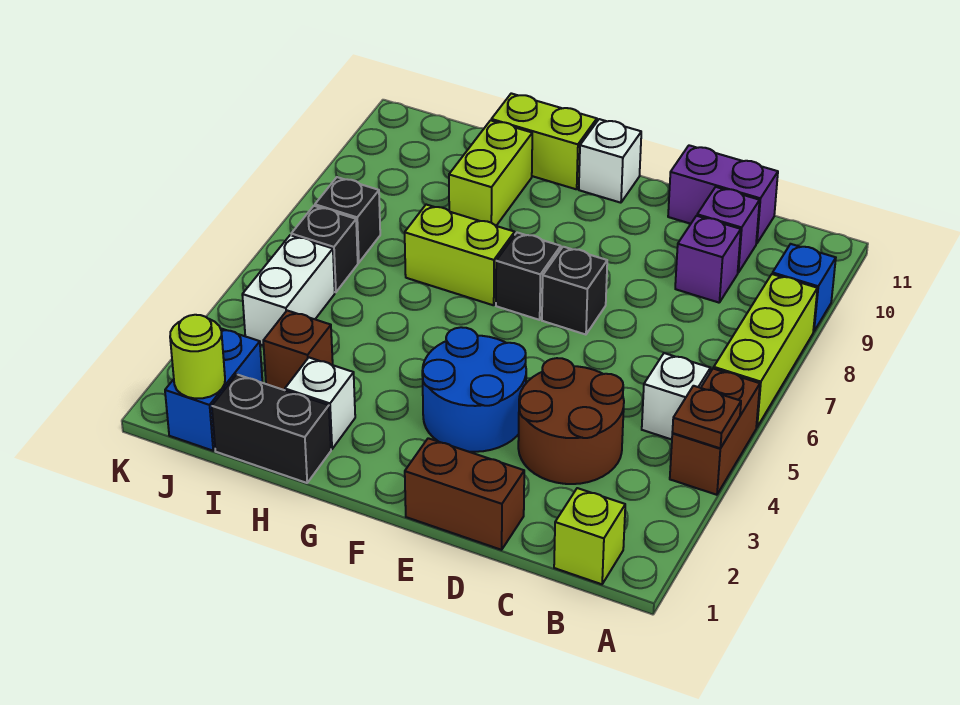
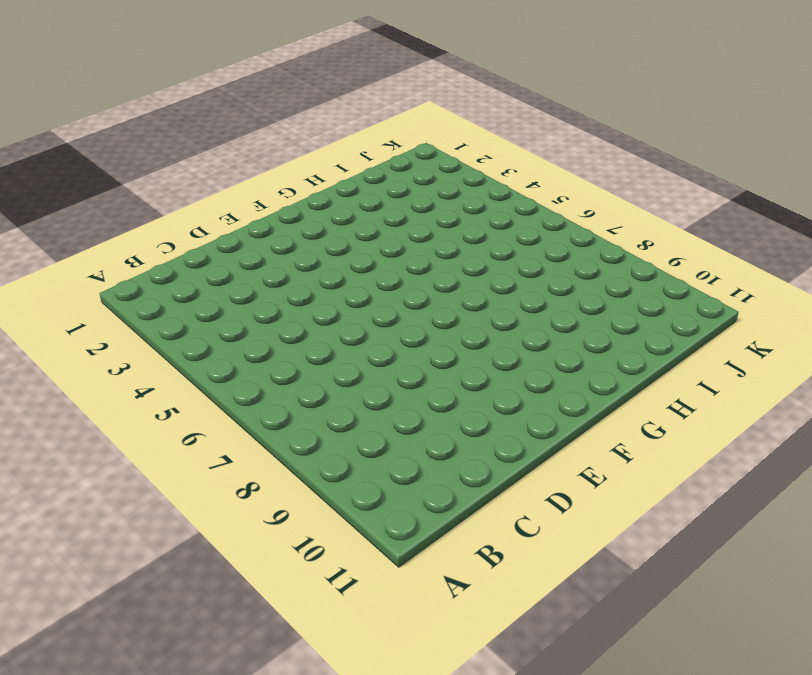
none -> brown brick A4:A5 level 1
none -> lime brick A6:A8 level 1
none -> blue brick A9 level 1

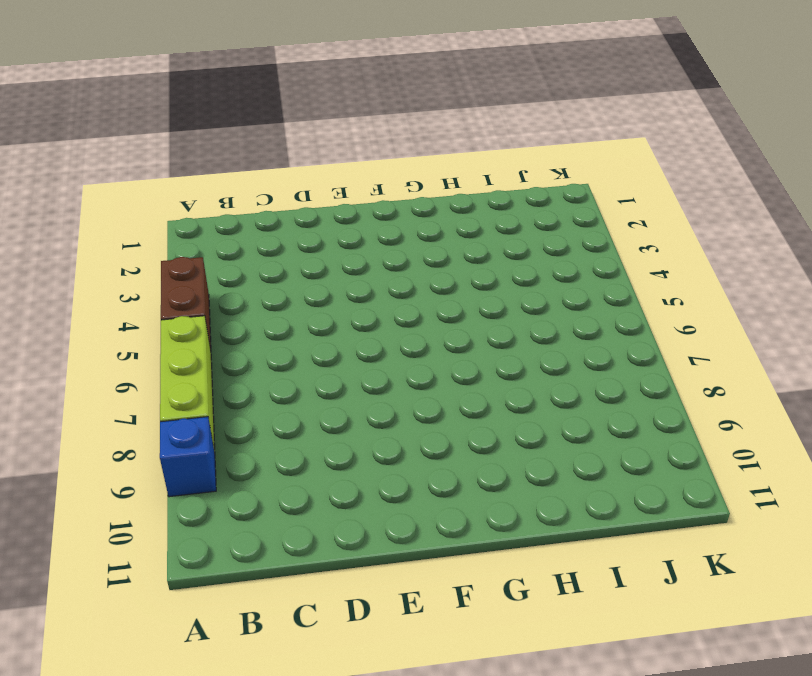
none -> lime brick B1 level 1
none -> white brick B5 level 1
none -> brown round brick C3:D4 level 1

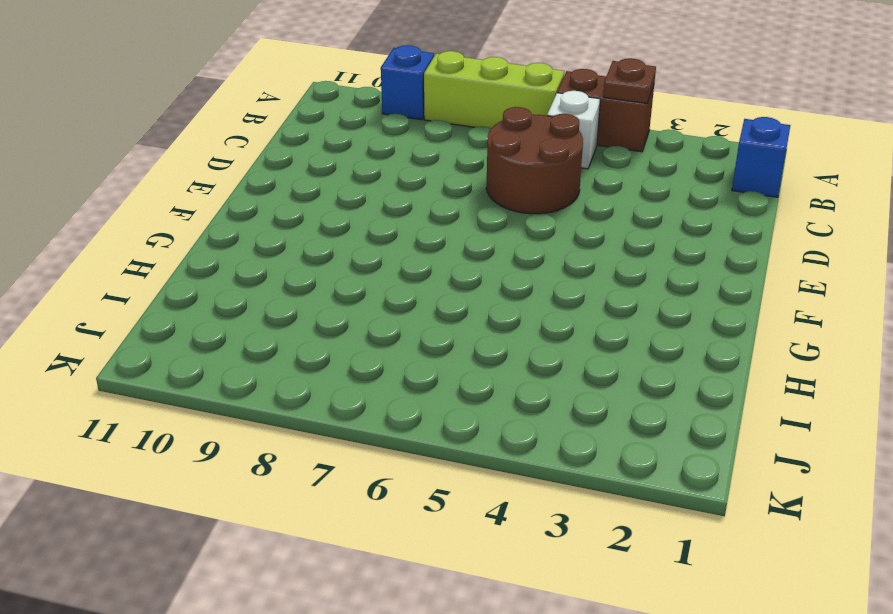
blue brick B1 level 1 -> lime brick B1 level 1
brown round brick C5:D6 level 1 -> brown round brick C3:D4 level 1
none -> purple brick C9 level 1
none -> purple brick C10 level 1
none -> purple brick C11:D11 level 1

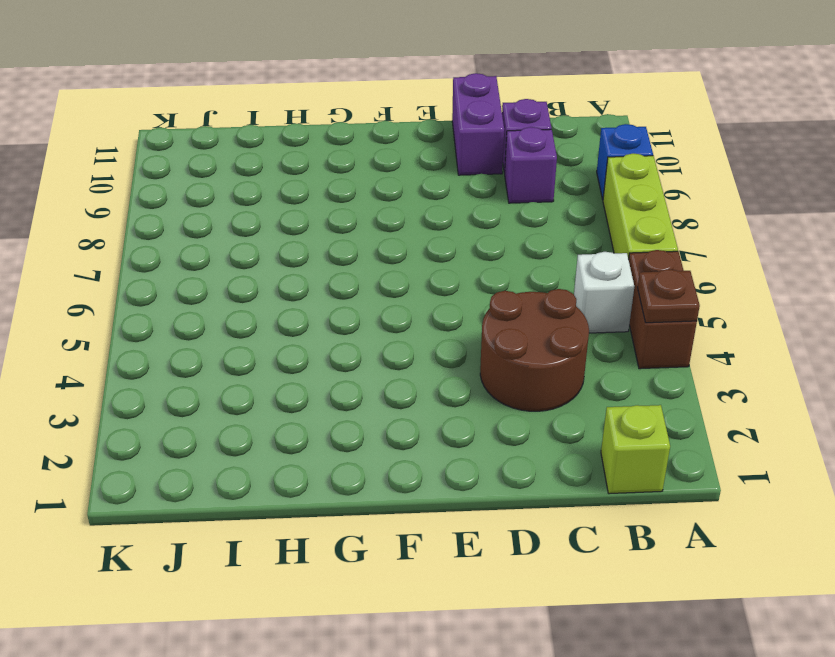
purple brick D10:D11 level 1 -> purple brick C11:D11 level 1
none -> brown brick D1:E1 level 1
none -> blue round brick E3:F4 level 1
none -> black brick E7 level 1

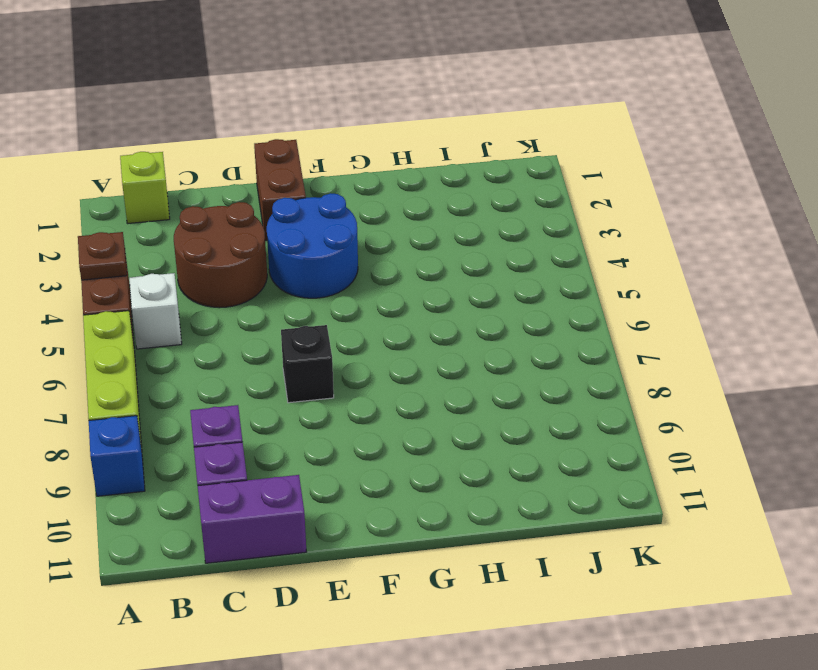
brown brick E1:E2 level 1 -> brown brick D1:E1 level 1
none -> black brick F7 level 1
none -> white brick F11 level 1
none -> lime brick G7:H7 level 1

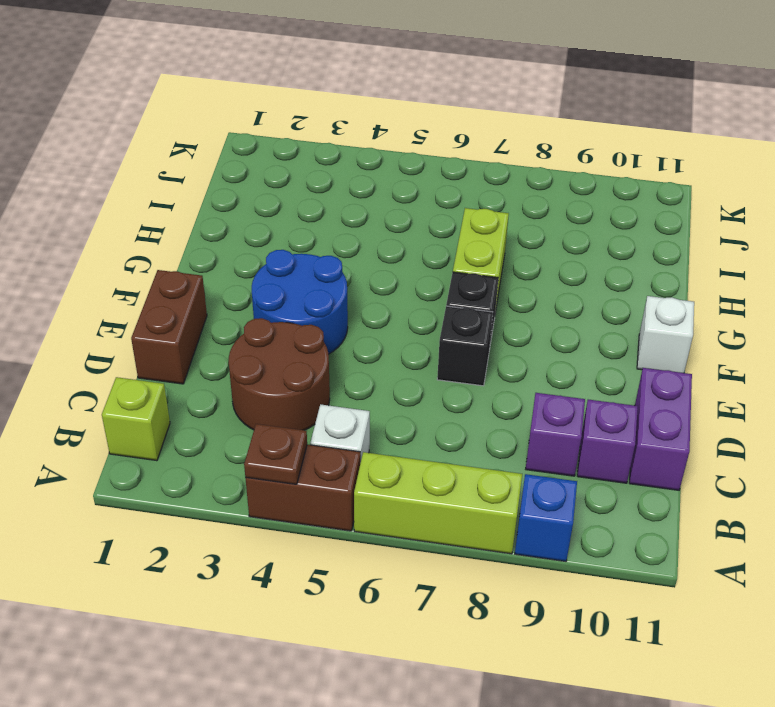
none -> lime brick G11:H11 level 1
none -> black brick H1:I1 level 1
none -> white brick H2 level 1

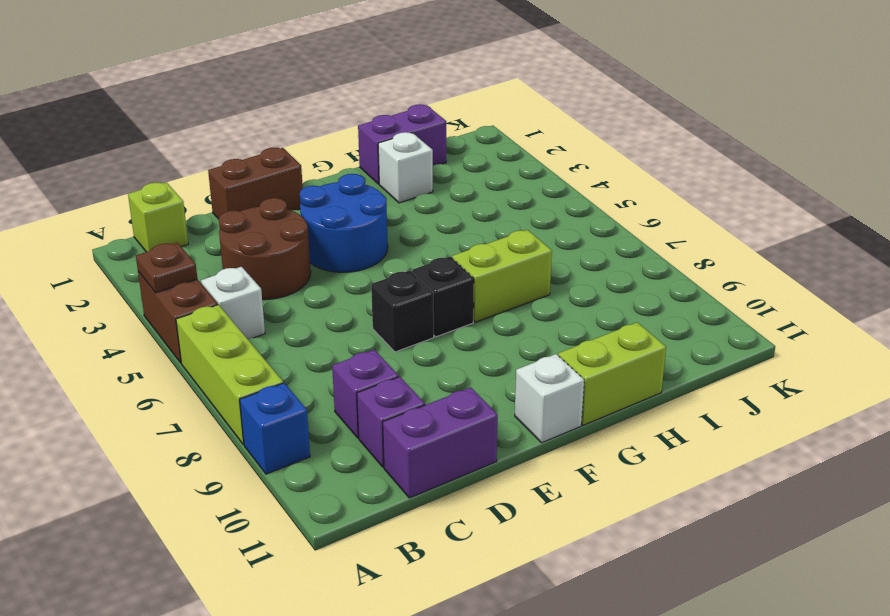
purple brick H1:I1 level 1 -> black brick H1:I1 level 1
none -> lime brick H9:H10 level 1
none -> brown brick I3 level 1
none -> blue brick J1:J2 level 1

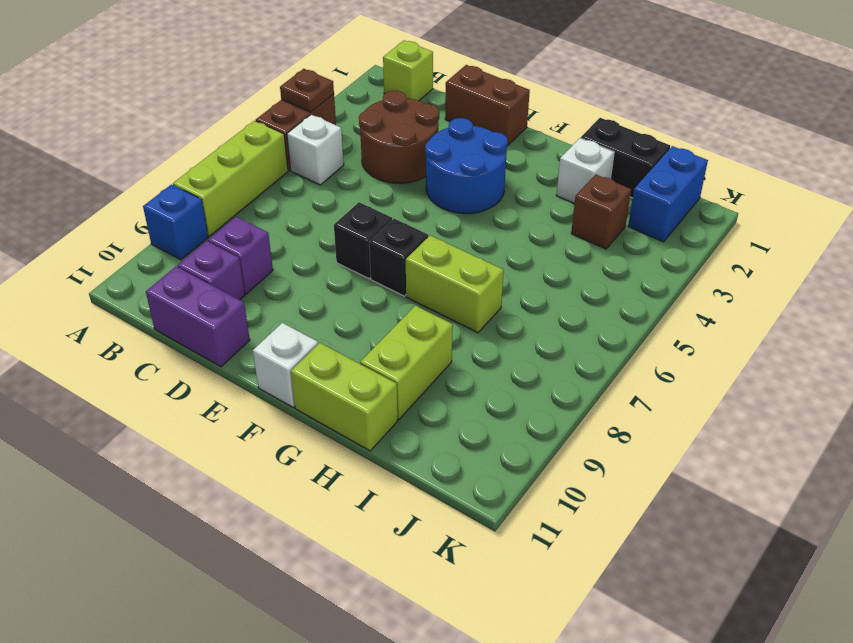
none -> white brick J4:J5 level 1
none -> black brick J6 level 1
none -> black brick J7 level 1

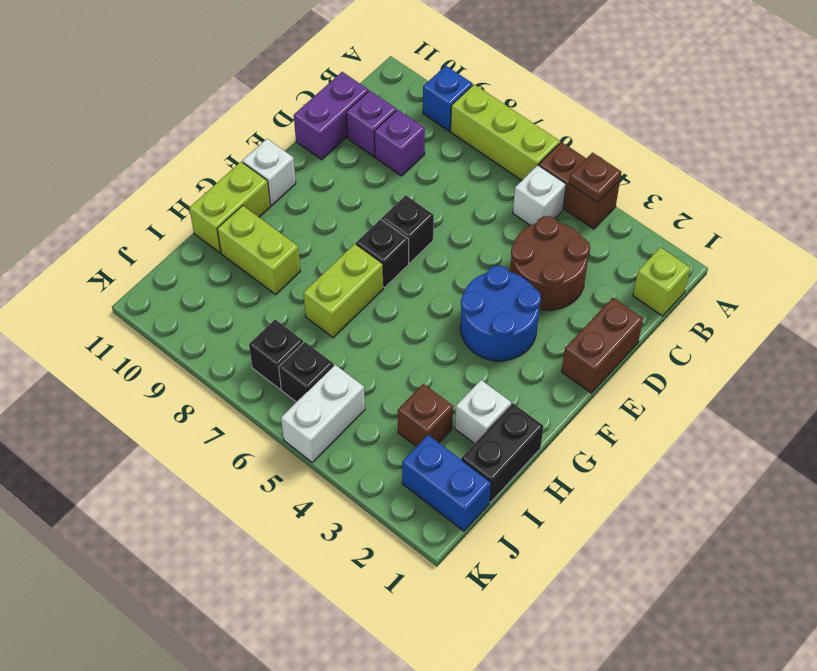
white brick J5:K5 level 1 -> white brick J4:J5 level 1
none -> lime round brick J1 level 2

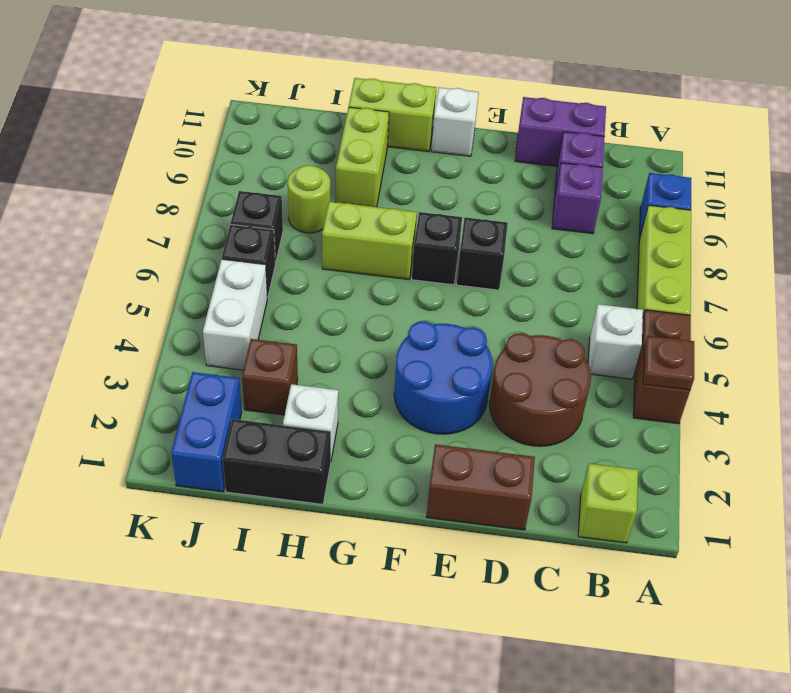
lime round brick I8 level 1 -> lime round brick J1 level 2

